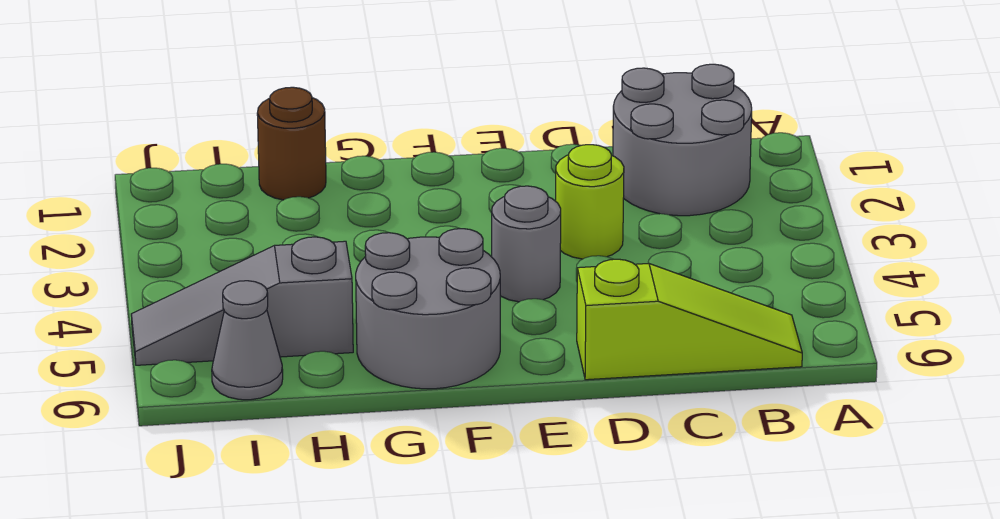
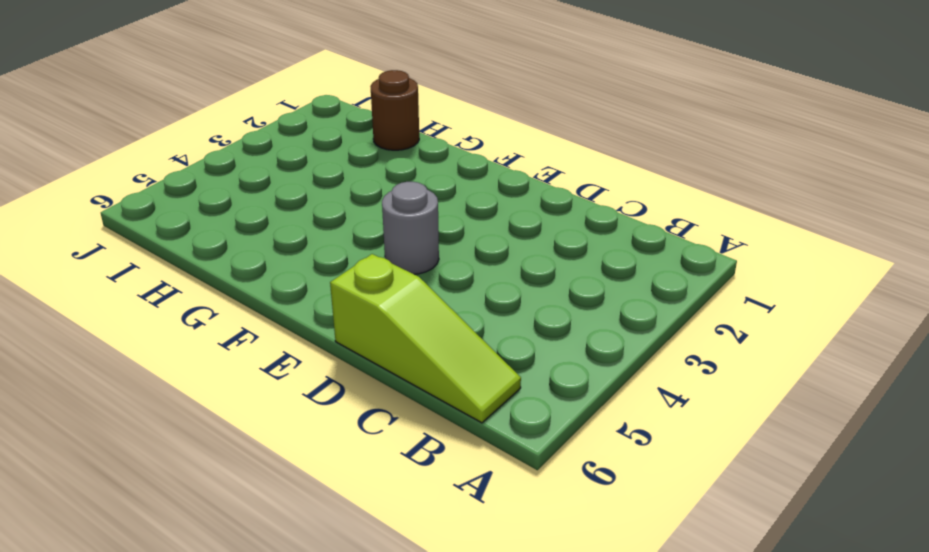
none -> grey round brick B1:C2 level 1
none -> lime round brick D3 level 1

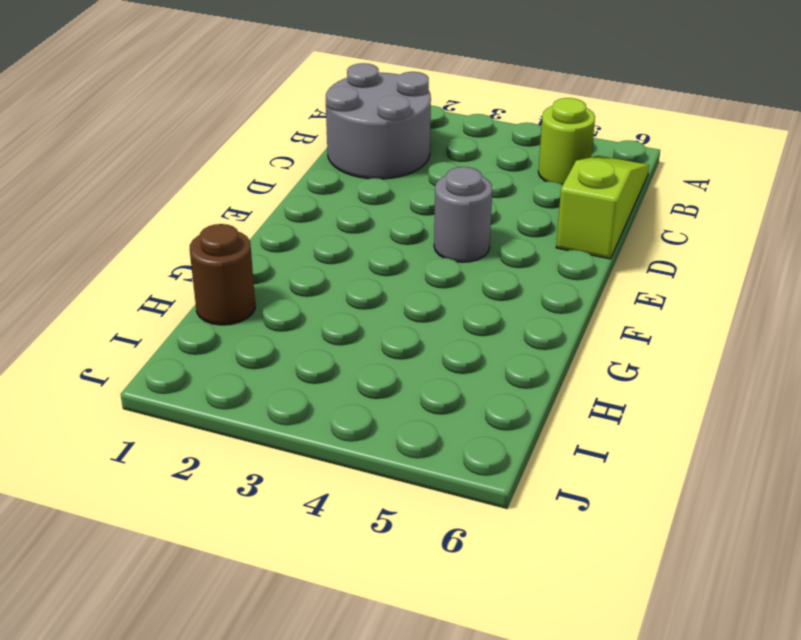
lime round brick B5 level 1 -> lime round brick D3 level 1
none -> grey round brick F5:G6 level 1
none -> grey slope H5:J5 level 1 top H

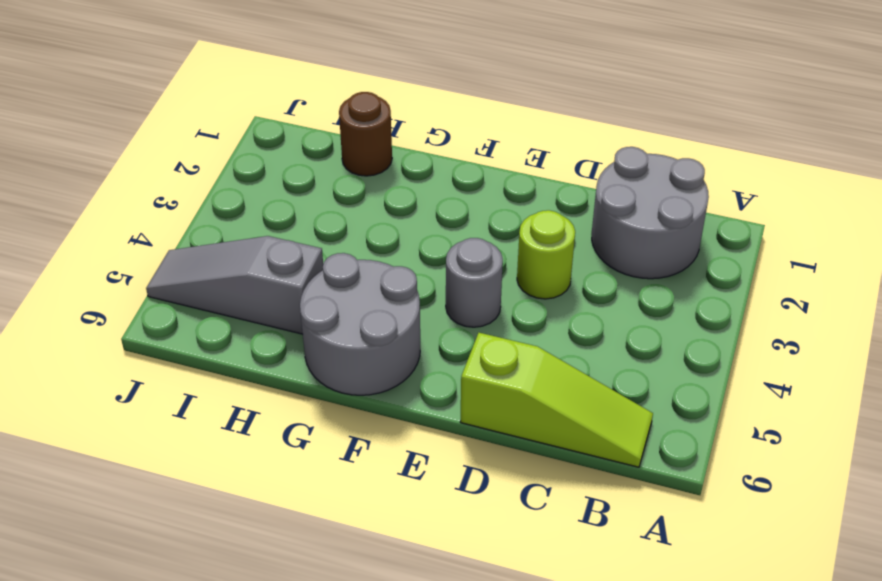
none -> grey cone I6 level 1

